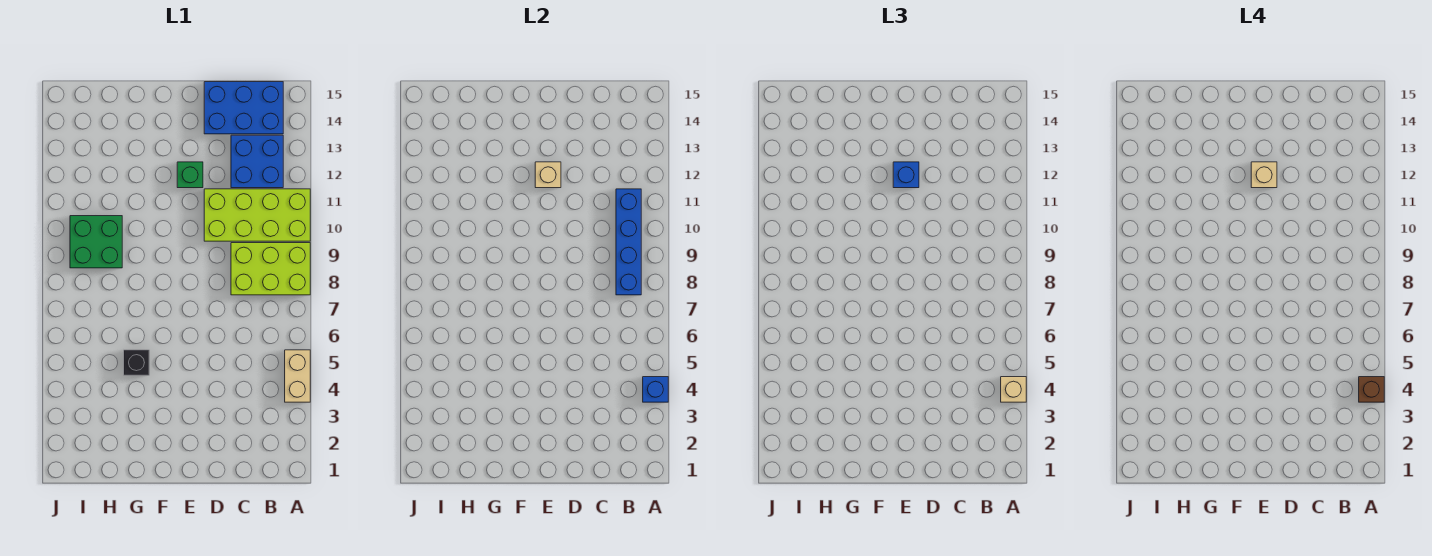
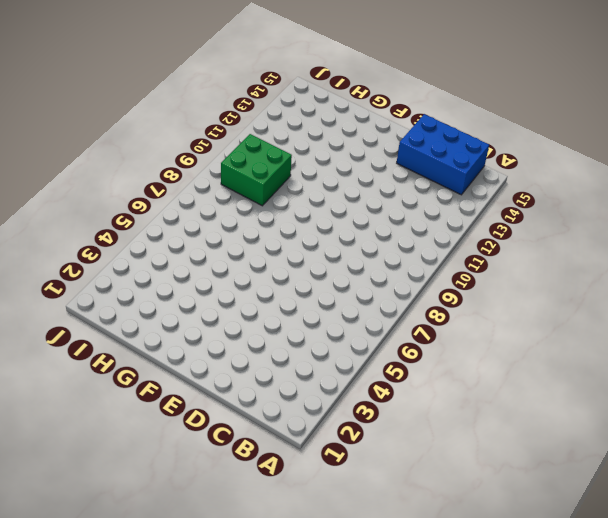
none -> tan brick A4:A5 level 1
none -> lime brick A8:C9 level 1
none -> lime brick A10:D11 level 1

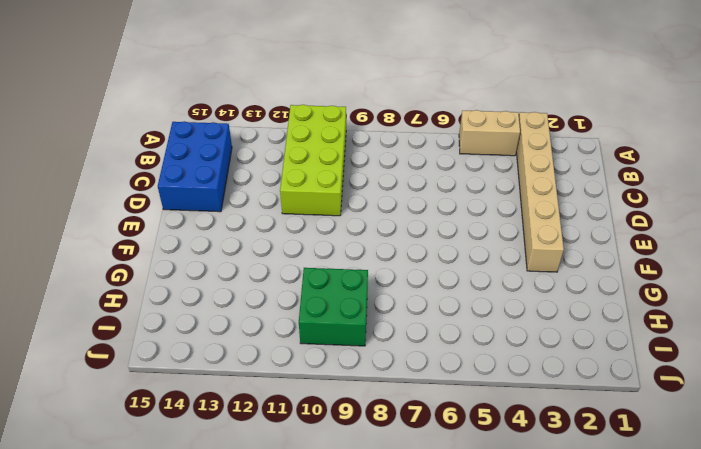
tan brick A3:F3 level 1 -> none
none -> lime brick A8:C9 level 1
none -> blue brick B12:C13 level 1
none -> green brick E12 level 1

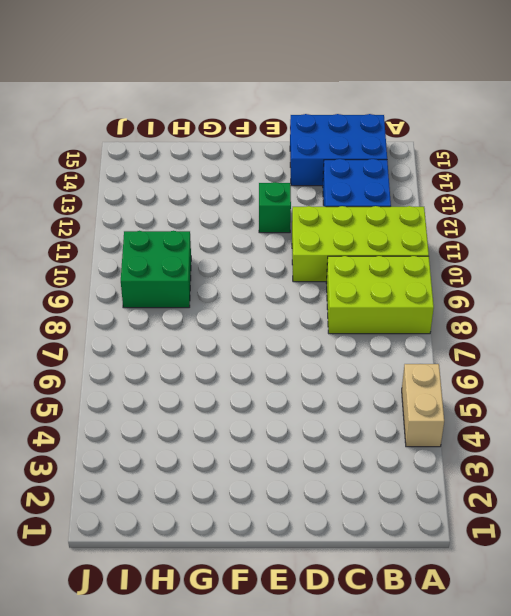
none -> black brick G5 level 1
none -> blue brick A4 level 2
none -> blue brick B8:B11 level 2

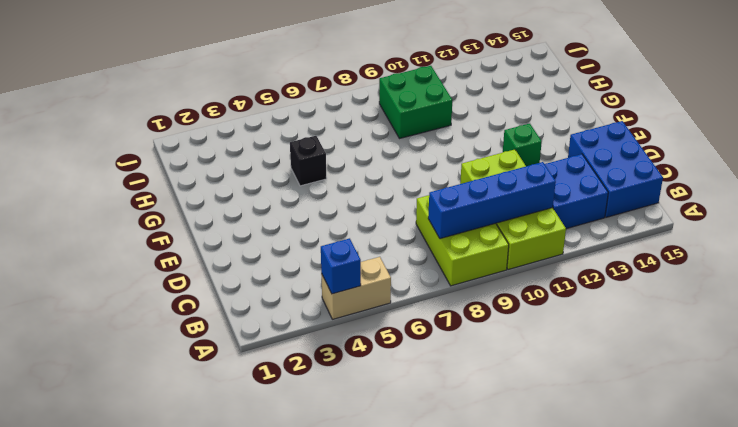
none -> tan brick E12 level 2
none -> tan brick A4 level 3
none -> blue brick E12 level 3

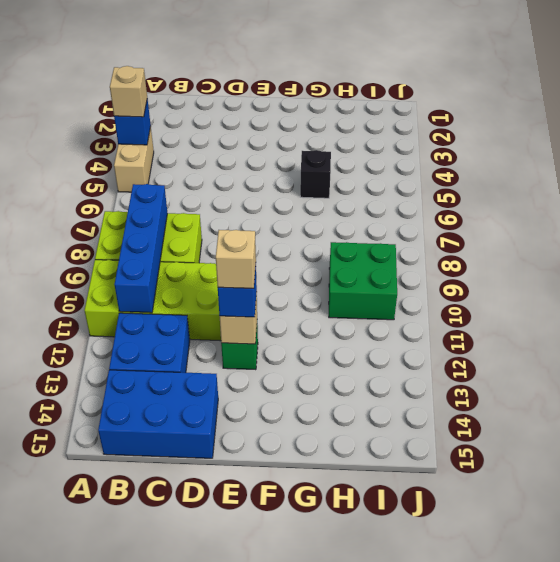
none -> brown brick A4 level 4

